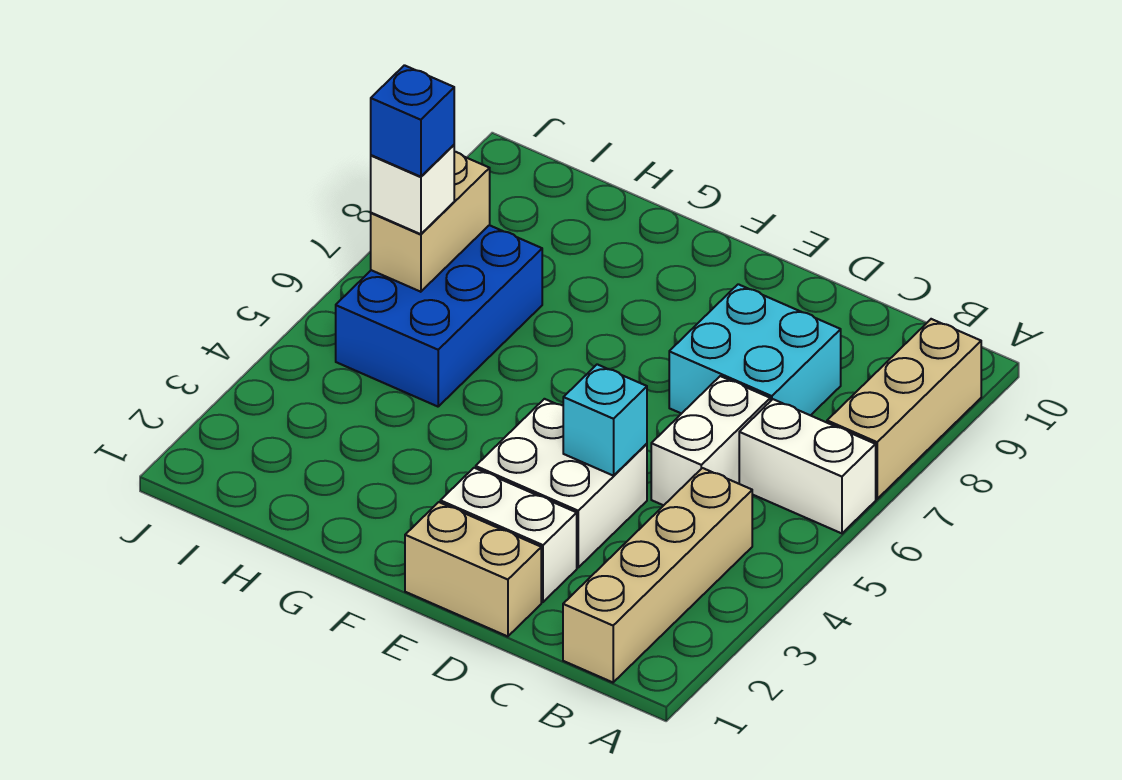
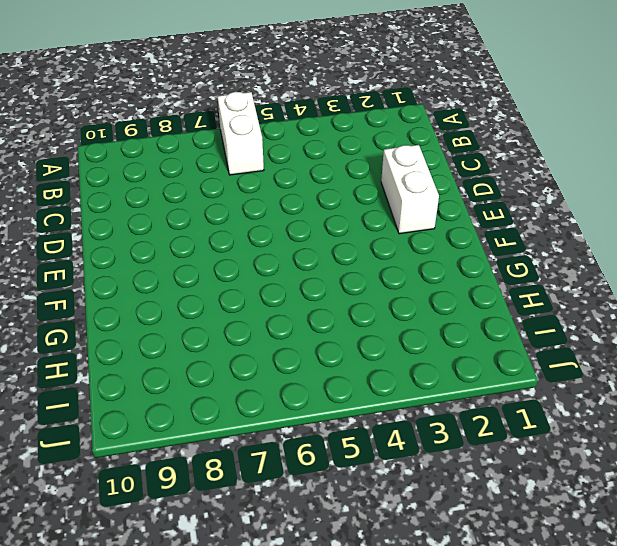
none -> tan brick A7:A9 level 1
none -> tan brick B1:B4 level 1
none -> white brick C5:C6 level 1

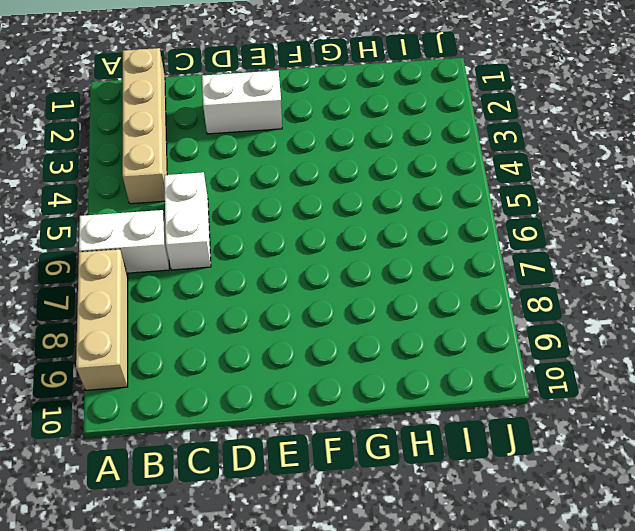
none -> cyan brick C7:D8 level 1
none -> tan brick D1:E1 level 1
none -> white brick D3:E4 level 1

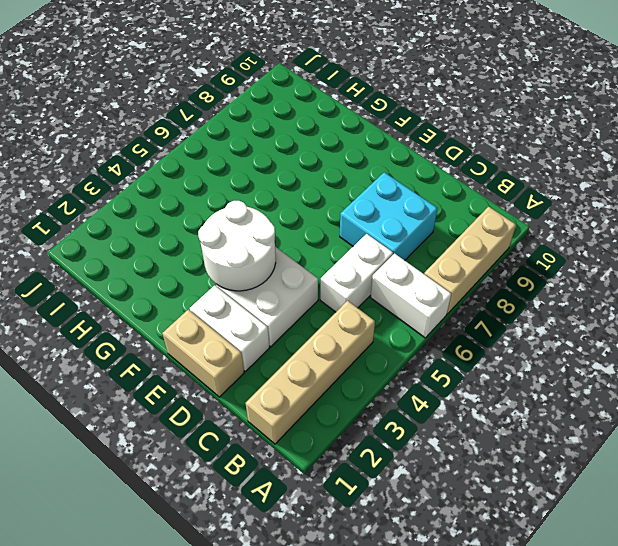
white round brick E3:F4 level 2 -> none
none -> blue brick H5:I7 level 1
none -> cyan brick D4 level 2
none -> tan brick I6:I7 level 2

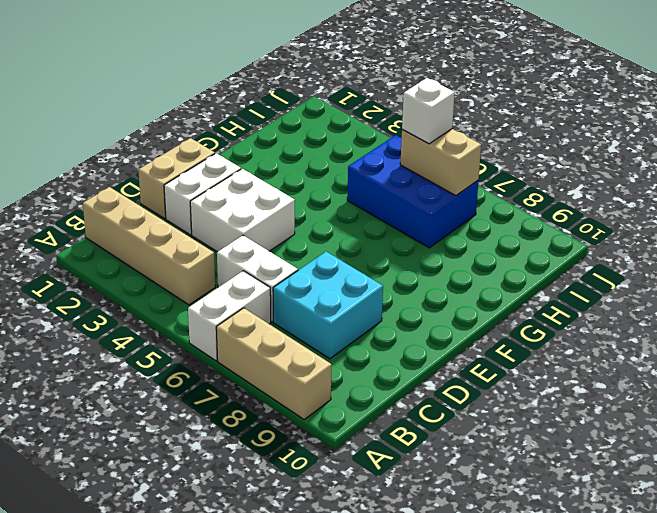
none -> cyan brick D4 level 2
none -> blue brick I6 level 4

